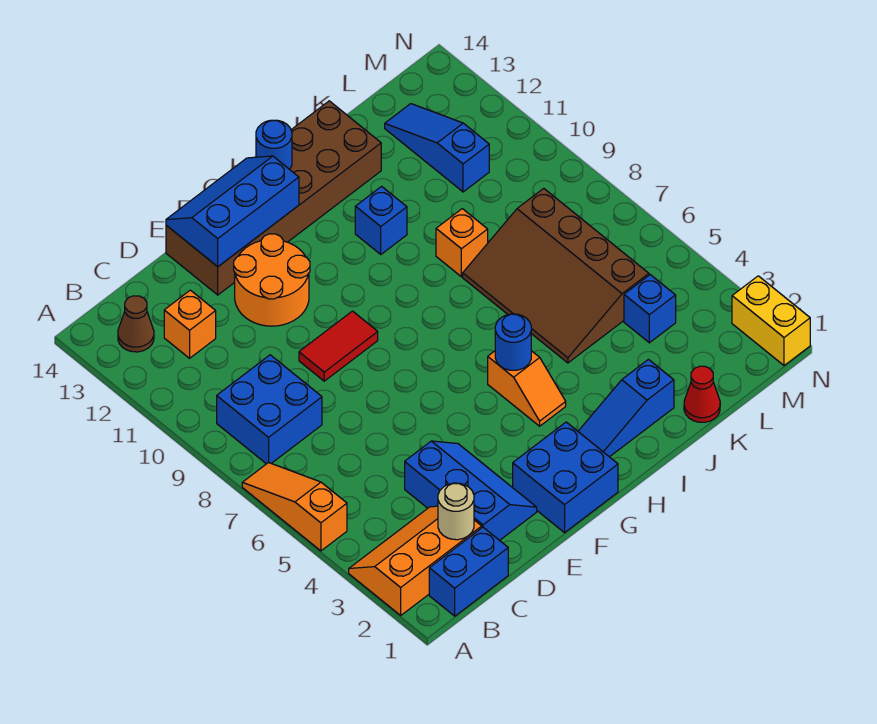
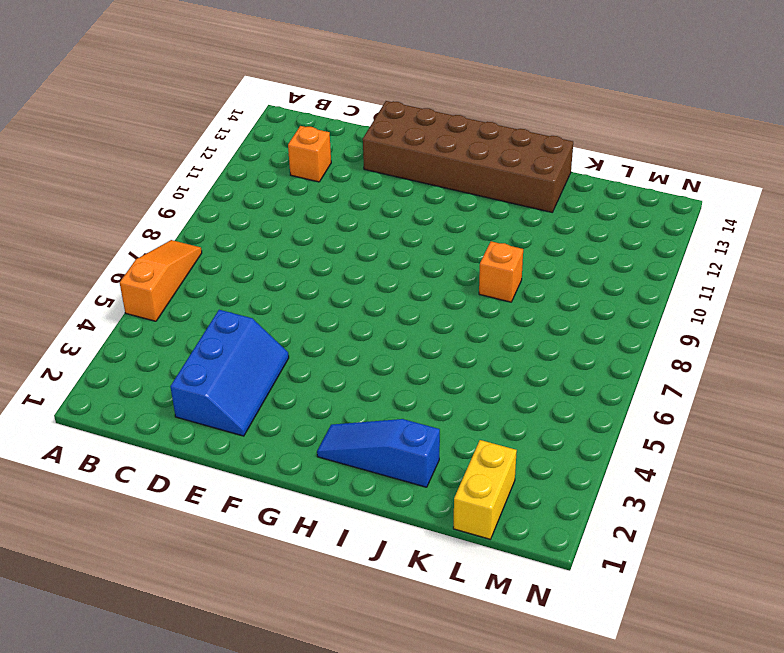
yellow brick L1:L2 level 1 -> yellow brick N1:N2 level 1
none -> orange slope A2:C3 level 1 top 2
none -> blue brick B1:C1 level 1
none -> blue brick B8:C9 level 1

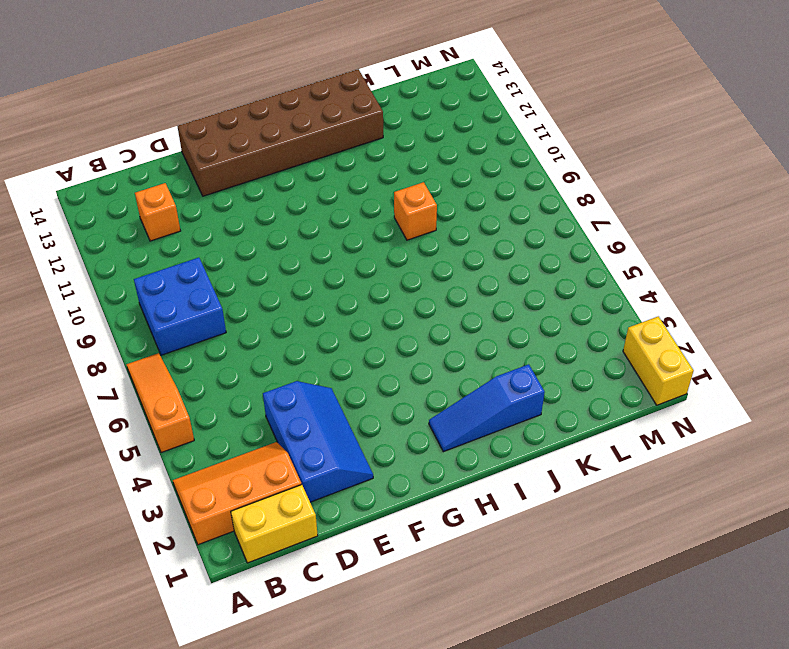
yellow brick B1:C1 level 1 -> blue brick B1:C1 level 1
none -> brown cone B13 level 1
none -> red tile E9:F9 level 1
none -> orange round brick E11:F12 level 1

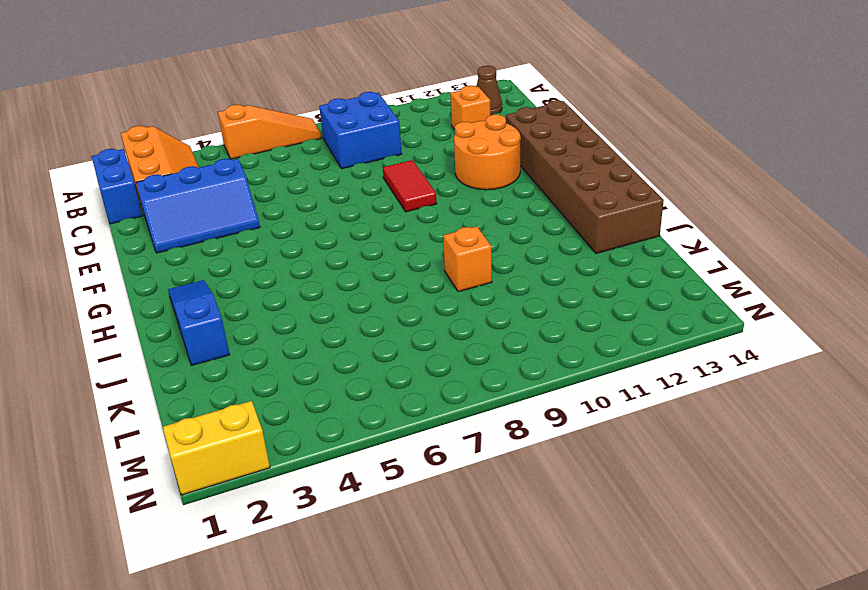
none -> blue brick F1:G2 level 1
none -> orange slope H4:H5 level 1 top 5
none -> blue brick I11 level 1

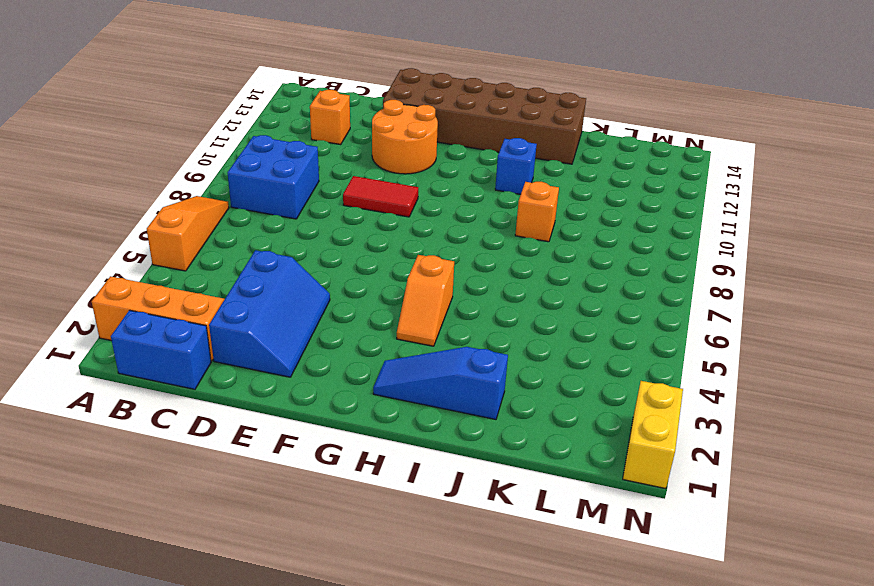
none -> brown cone B13 level 1
none -> blue brick F1:G2 level 1
none -> brown slope J5:L8 level 1 top L

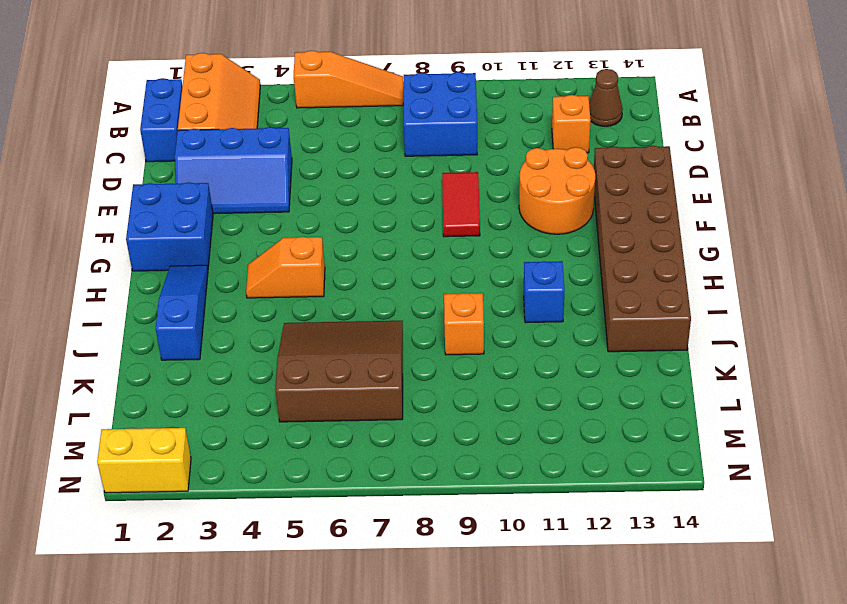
brown slope J5:L7 level 1 top L -> brown slope J5:L8 level 1 top L
none -> red cone K1 level 1
none -> blue brick L4 level 1
none -> blue slope L11:L13 level 1 top 11

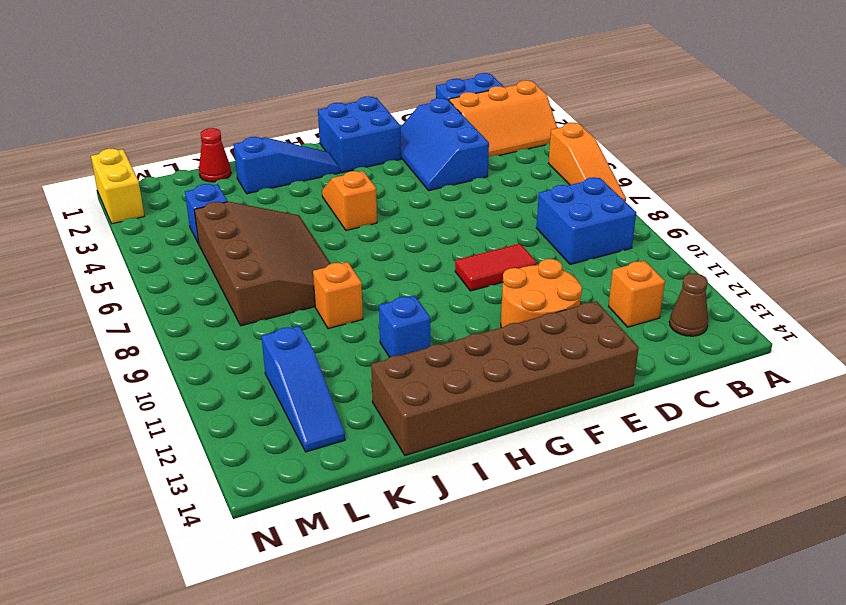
none -> tan round brick C2 level 2
none -> blue slope E13:G14 level 2 top 13
none -> blue round brick H5 level 2

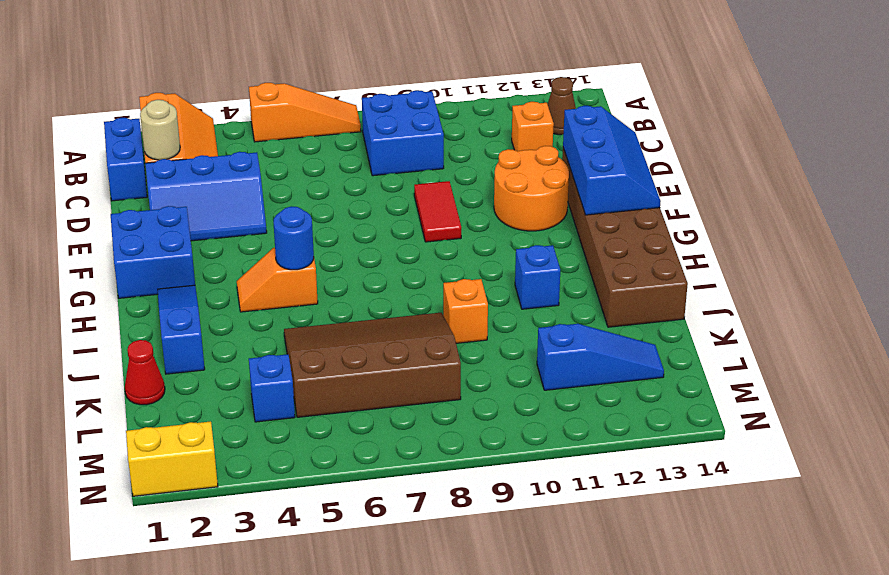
none -> blue round brick H14 level 2

